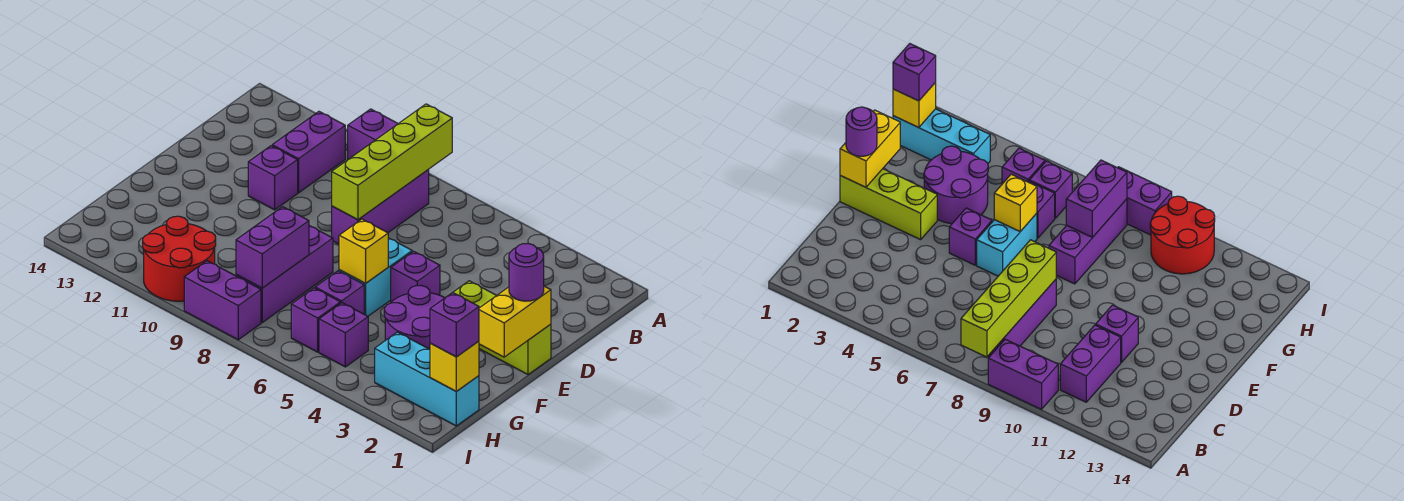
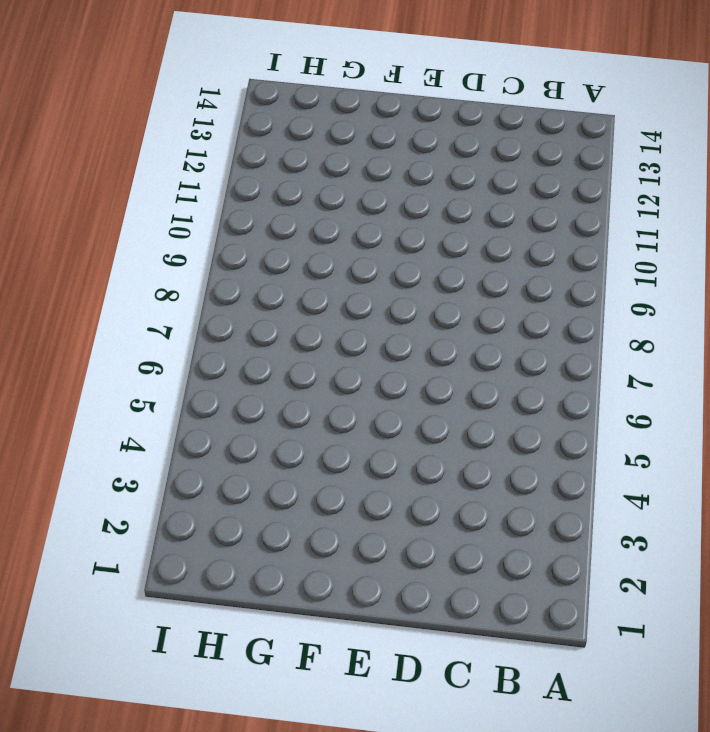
none -> purple brick A9:A10 level 1
none -> purple brick B8:D8 level 1
none -> purple brick B11:C11 level 1

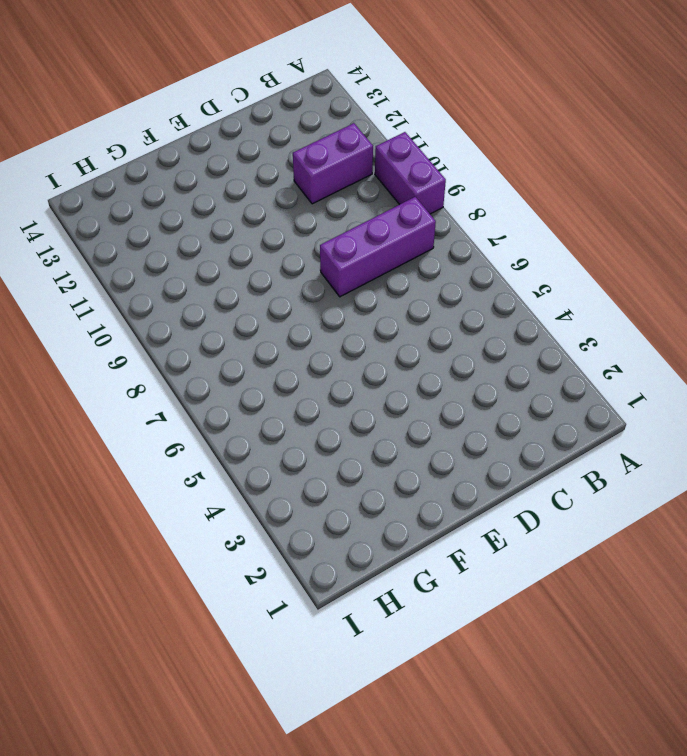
none -> purple brick D11 level 1
none -> lime brick E1:E3 level 1
none -> purple brick E5 level 1

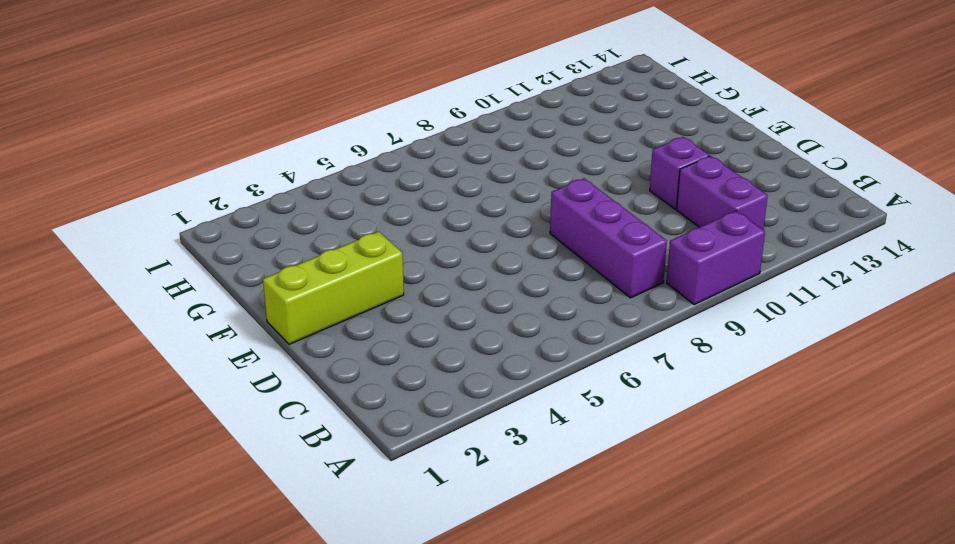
none -> purple brick E5 level 1
none -> cyan brick E6:F6 level 1
none -> purple round brick F3:G4 level 1

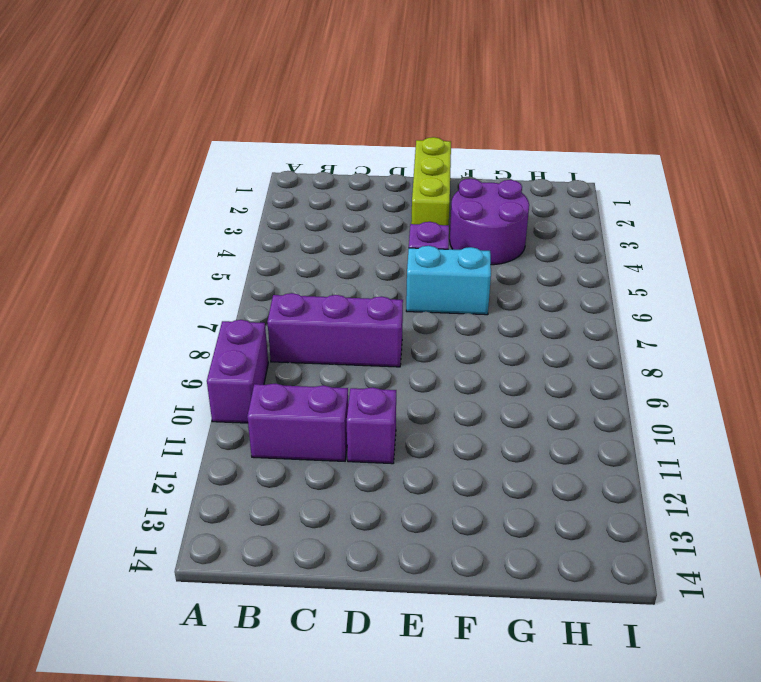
none -> purple brick F8:H8 level 1
none -> purple brick G6 level 1
none -> cyan brick H1:H3 level 1

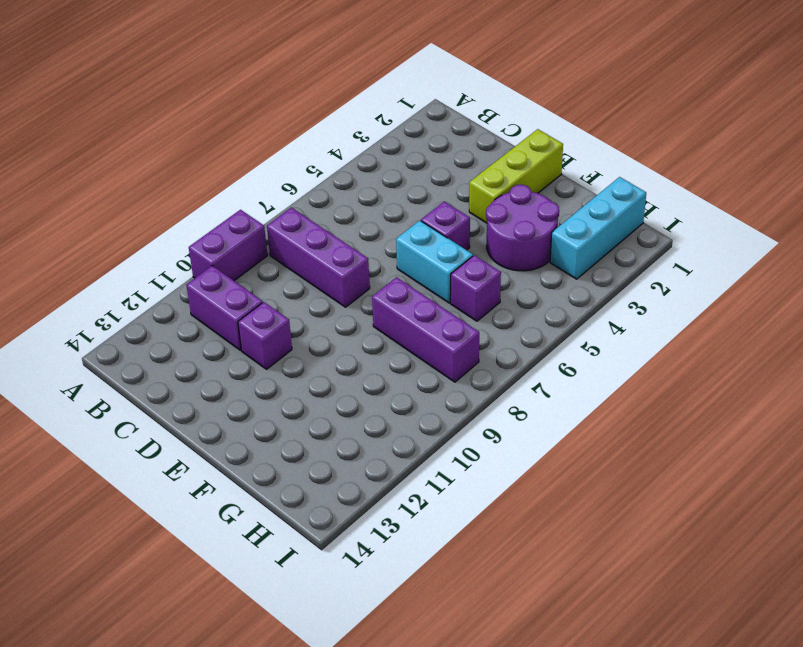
none -> purple brick H5 level 1
none -> purple brick H6 level 1
none -> red round brick H10:I11 level 1

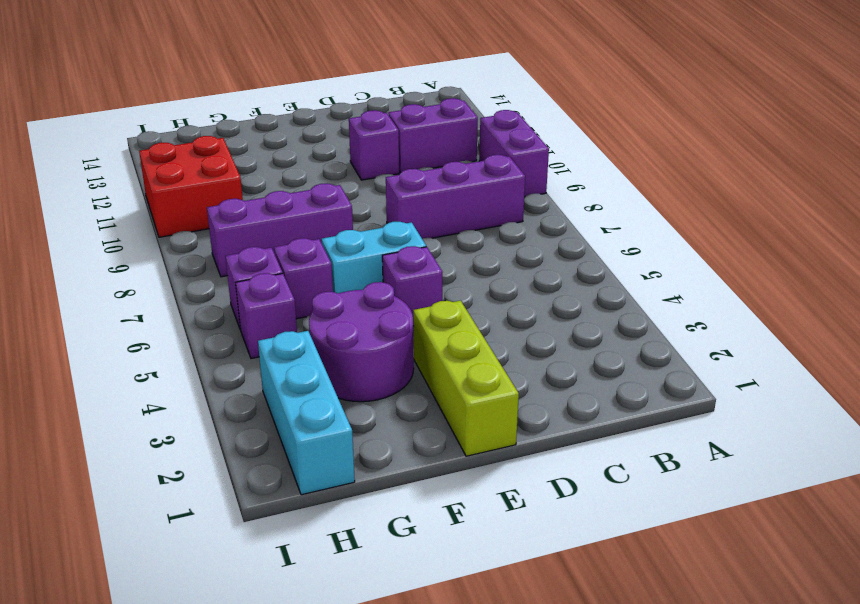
red brick H10:I11 level 1 -> red round brick H10:I11 level 1
none -> purple brick I8:I9 level 1
none -> lime brick A8:D8 level 2
none -> yellow brick E1:F1 level 2

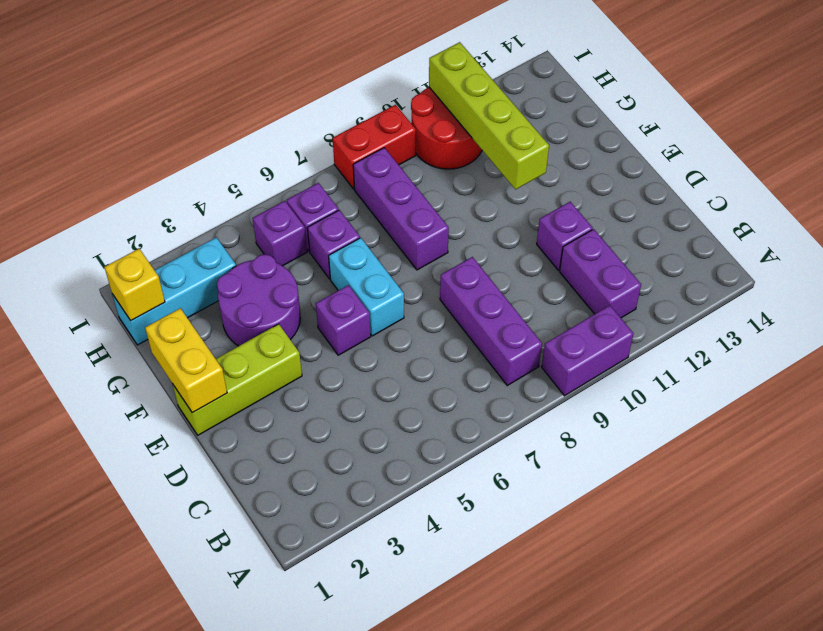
lime brick F11:I11 level 2 -> lime brick A8:D8 level 2
red brick I8:I9 level 1 -> purple brick I8:I9 level 1
none -> yellow brick F6 level 2
none -> purple brick G8:H8 level 2
none -> purple round brick E1 level 3

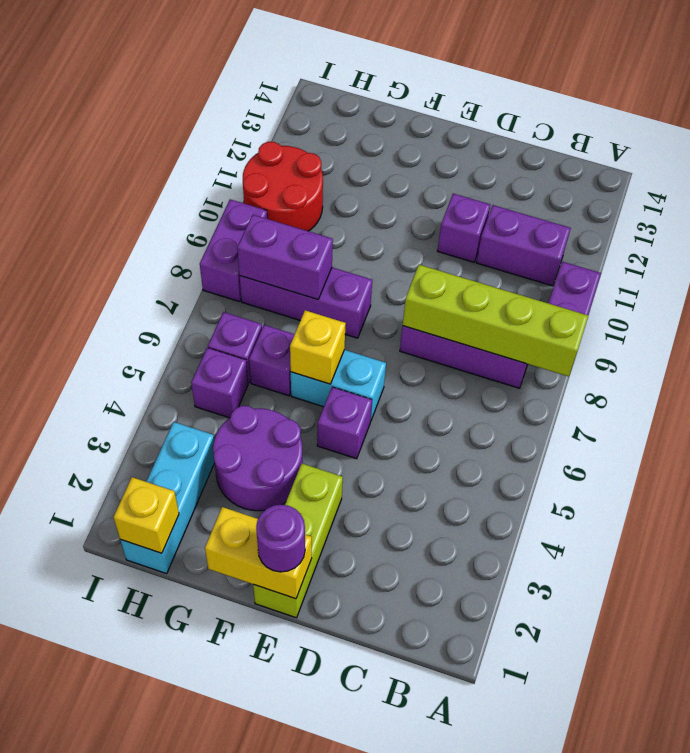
none -> purple brick H1 level 3

